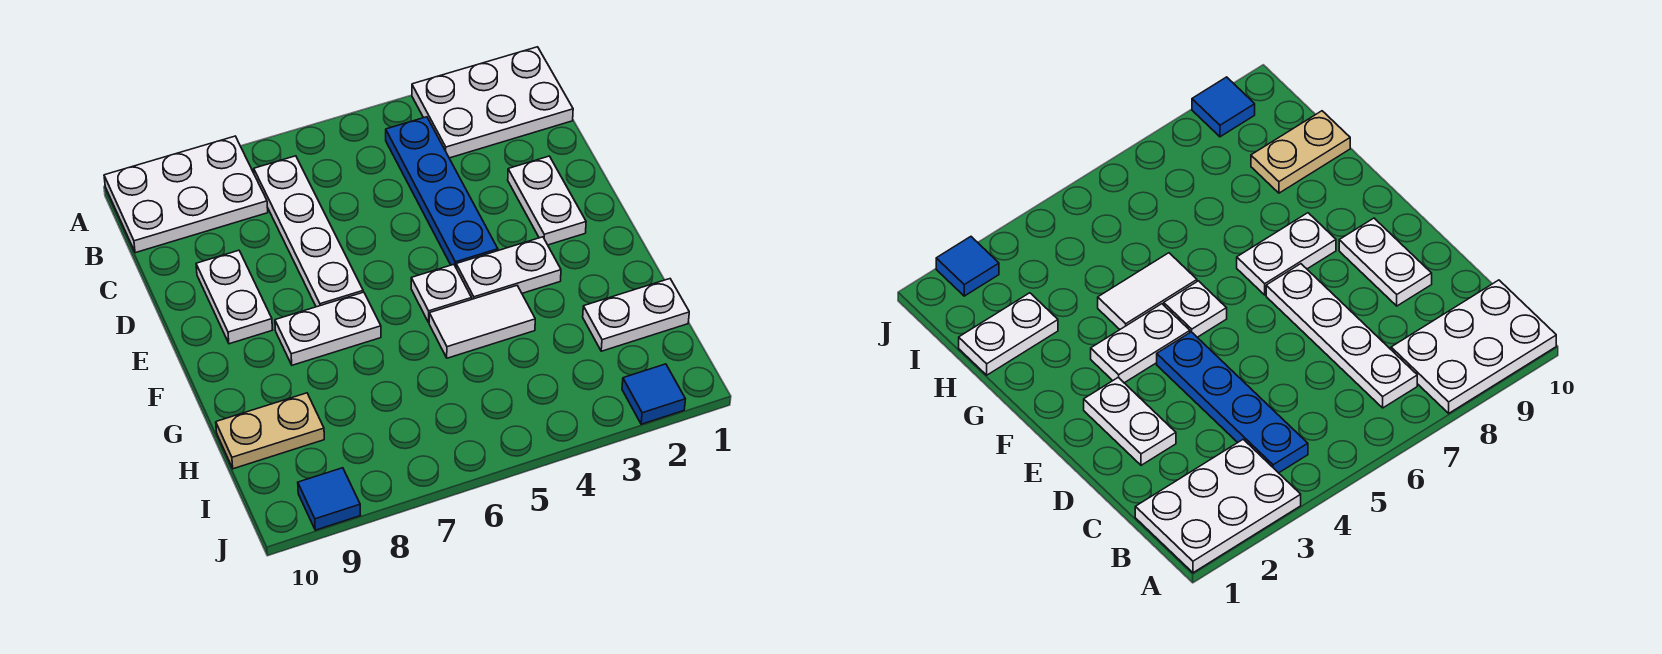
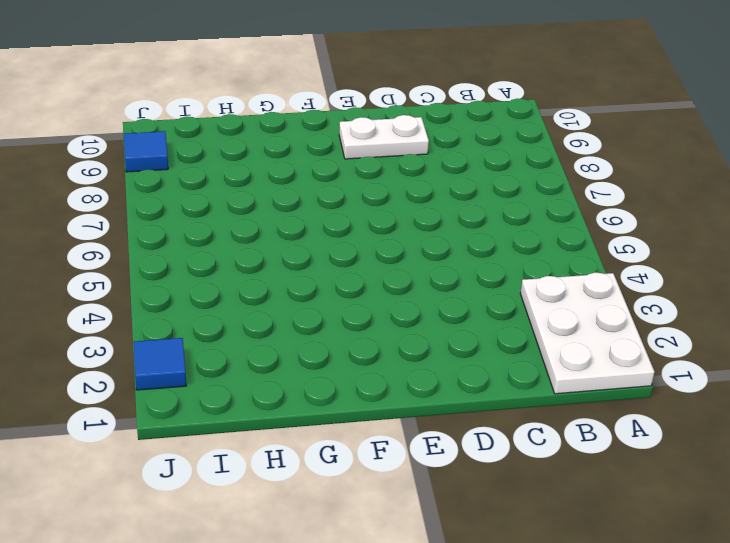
none -> white plate A8:B10 level 1
none -> blue plate B4:E4 level 1
none -> white plate B7:E7 level 1

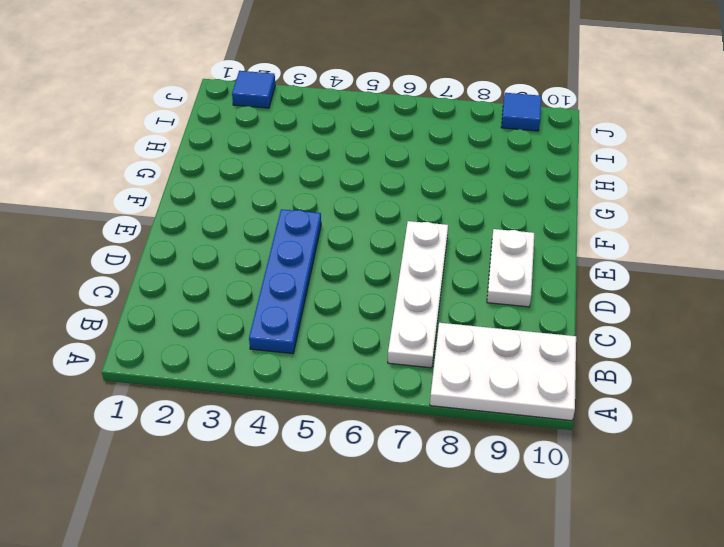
none -> white plate A1:B3 level 1
none -> white plate D2:E2 level 1
none -> white plate F3:F4 level 1

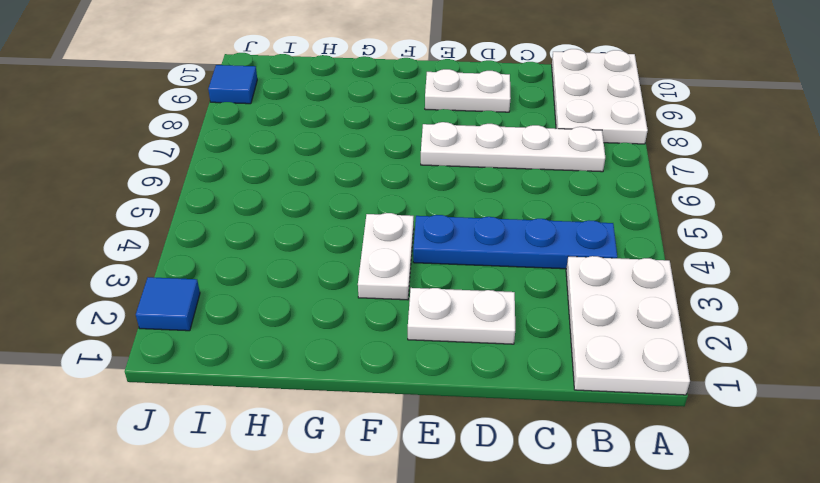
none -> white plate F5 level 1
none -> white plate F7:F8 level 1
none -> white tile G4:G5 level 1

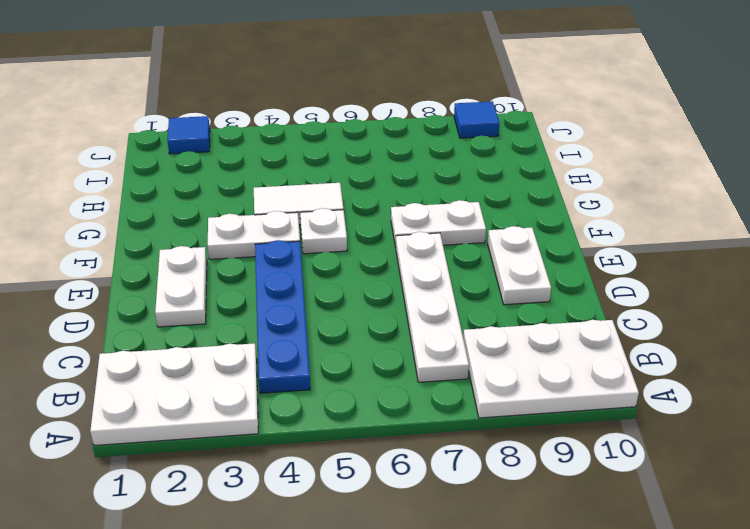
none -> white plate H1:H2 level 1
none -> tan plate H9:H10 level 1

